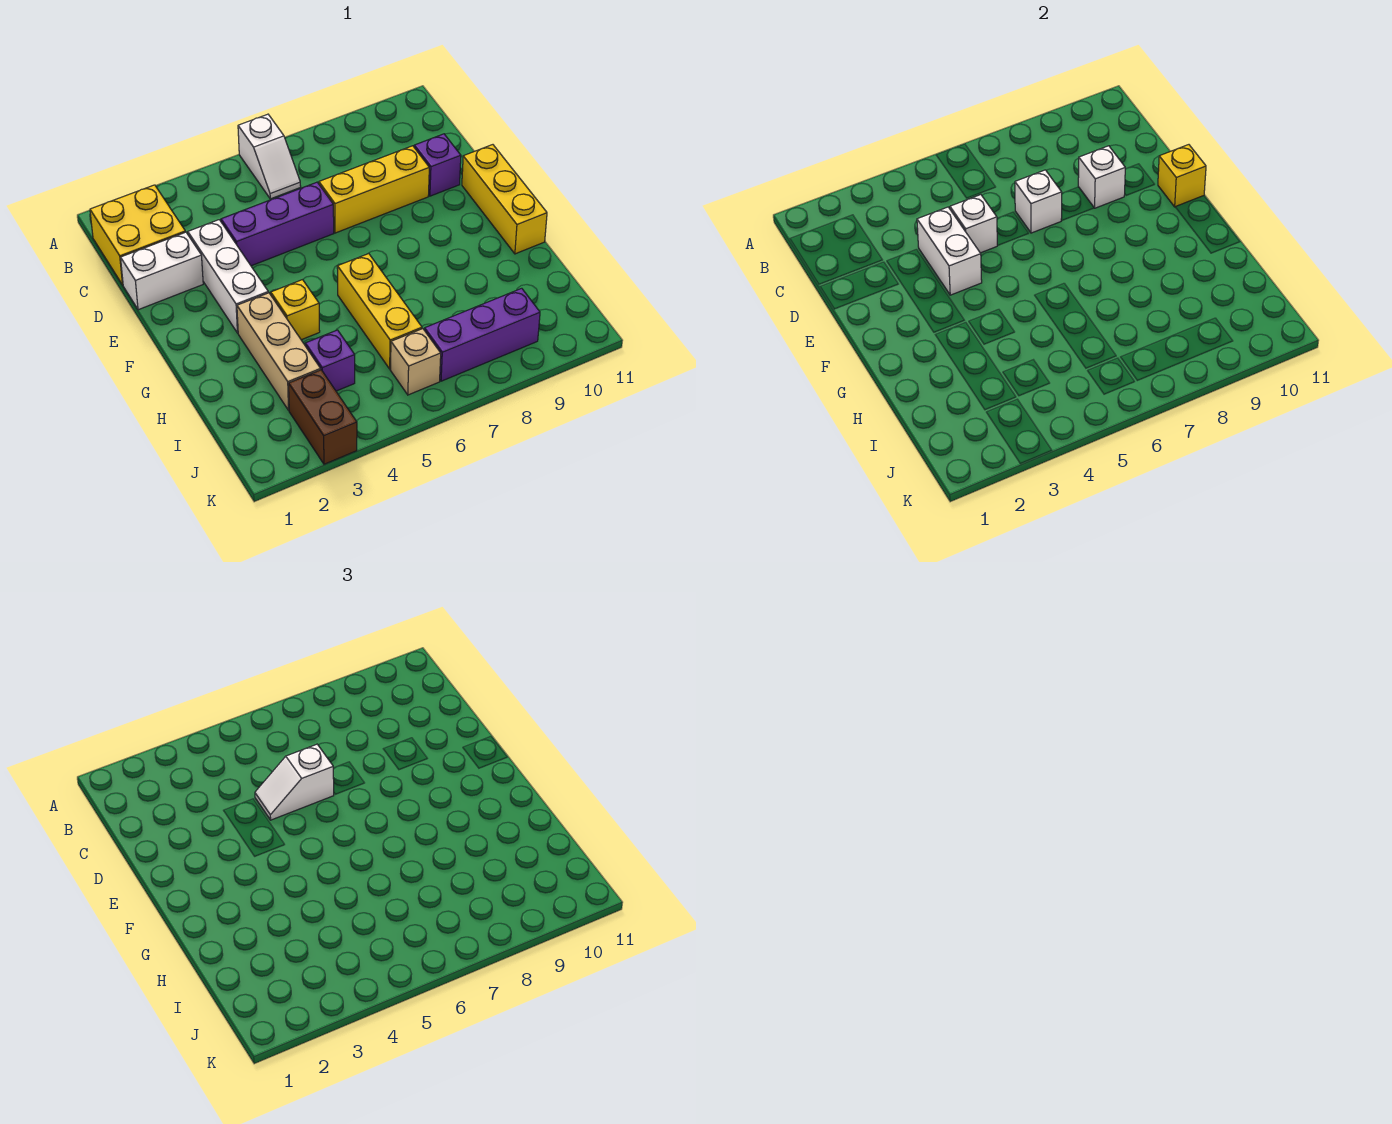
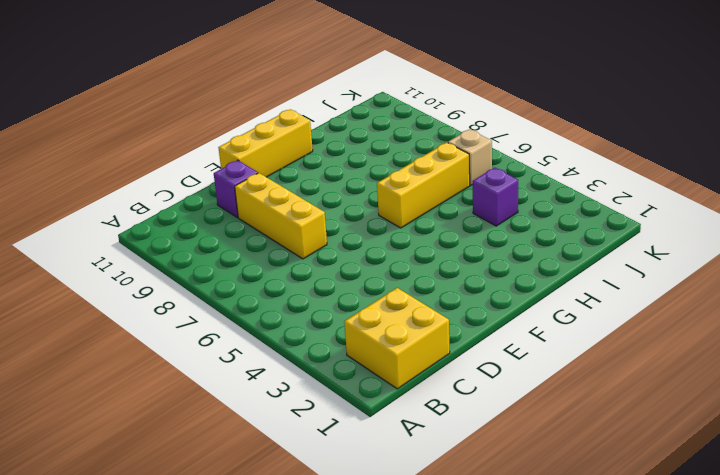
none -> white slope A6:B6 level 1 top A
none -> white brick D1:D2 level 1
none -> white brick D3:F3 level 1

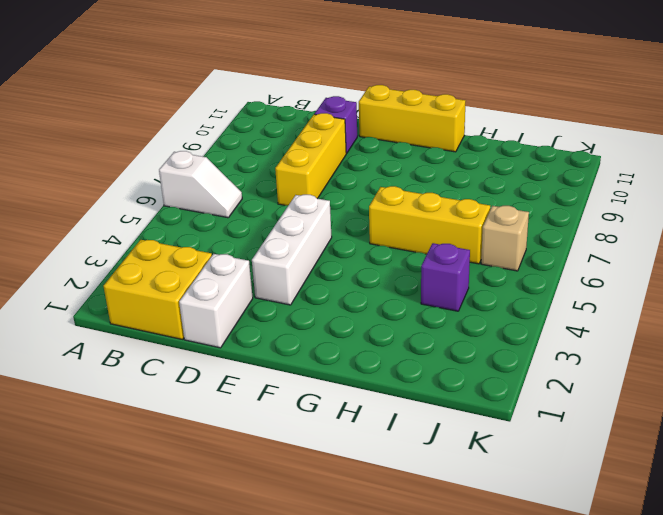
white brick E3:E5 level 1 -> white brick D3:F3 level 1
none -> purple brick D4:D6 level 1
none -> tan brick G3:I3 level 1
none -> yellow brick G4 level 1

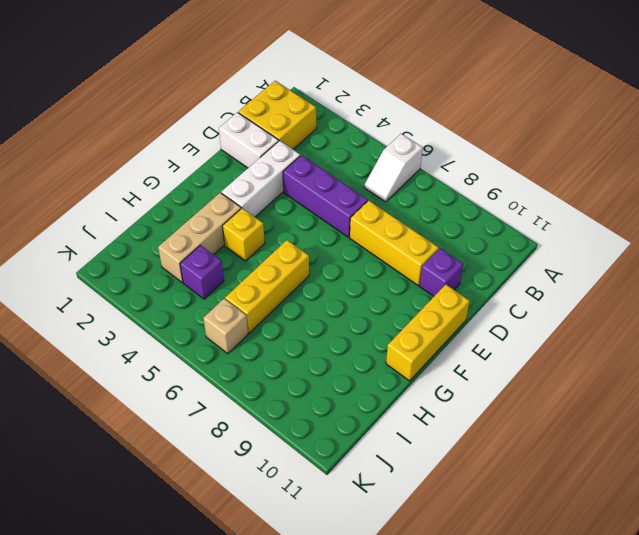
none -> brown brick J3:K3 level 1
none -> purple brick J7:J9 level 1
none -> white brick D4:E4 level 2

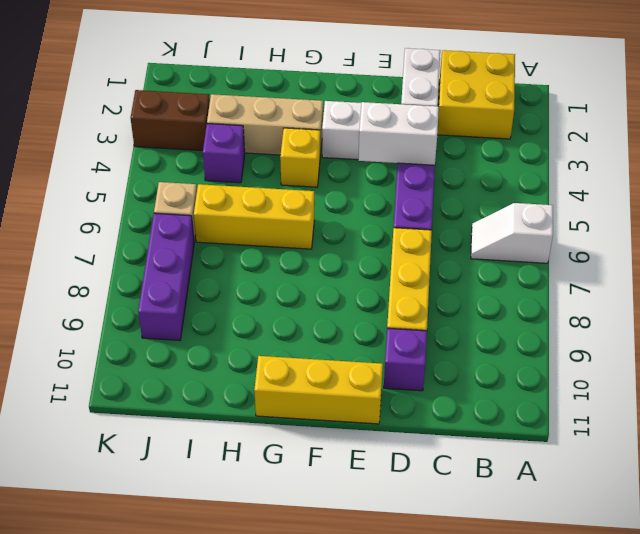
none -> white brick D5 level 2
none -> white brick D7 level 2
none -> white brick D9 level 2

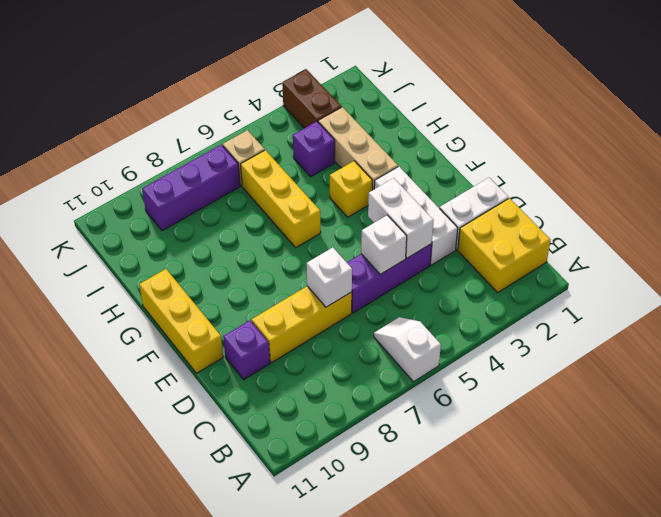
none -> white brick D9 level 2
none -> yellow brick E11 level 2
none -> white slope D5:D6 level 3 top 6

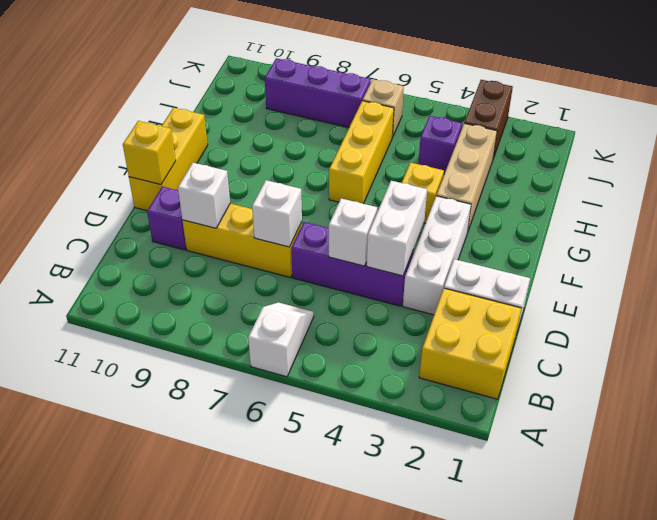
none -> white slope D5:D6 level 3 top 6

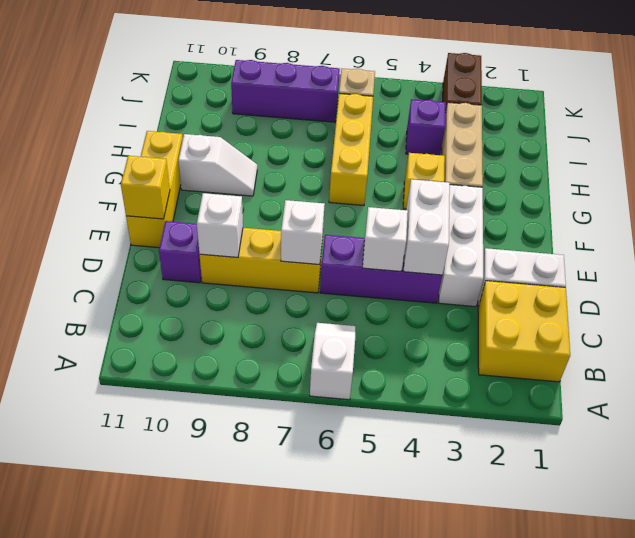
white slope G9:G10 level 1 top 10 -> white slope D5:D6 level 3 top 6

